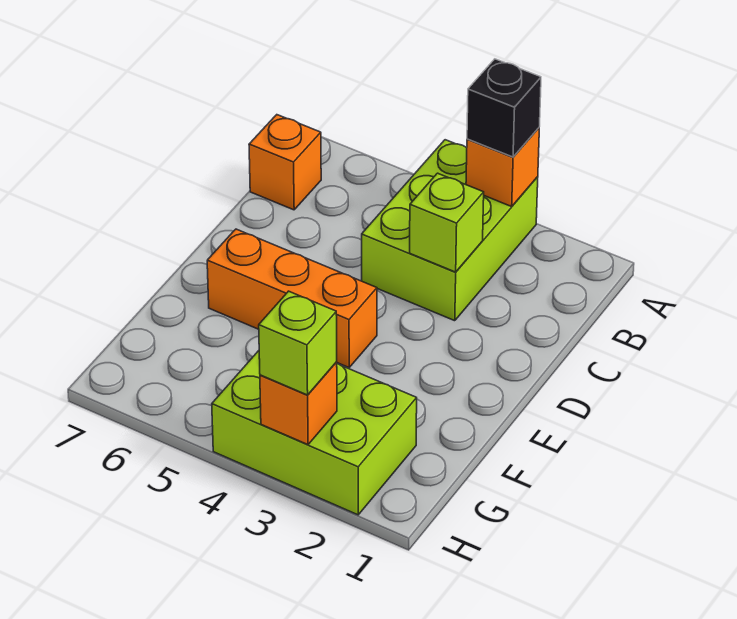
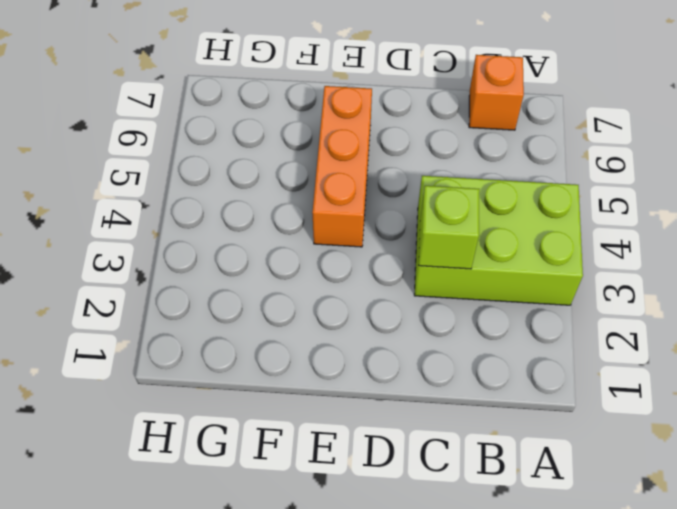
none -> lime brick G2:H4 level 1
none -> orange brick A3 level 2

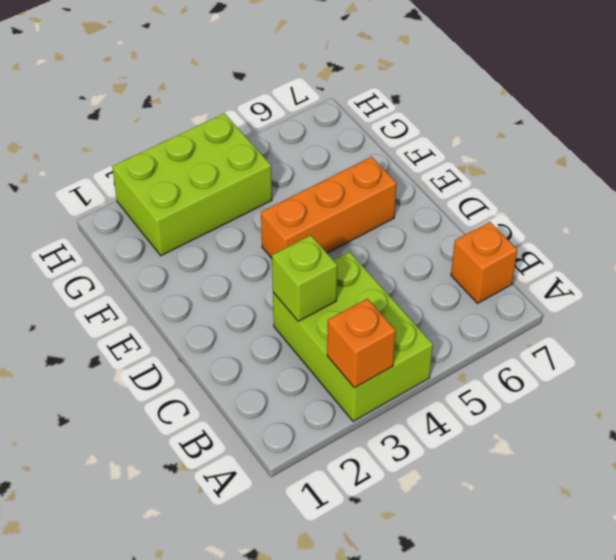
none -> orange brick H3 level 2
none -> black brick A3 level 3

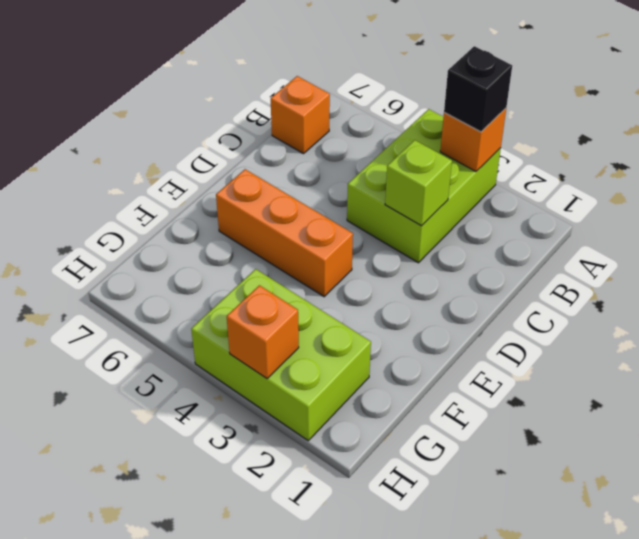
none -> lime brick H3 level 3

